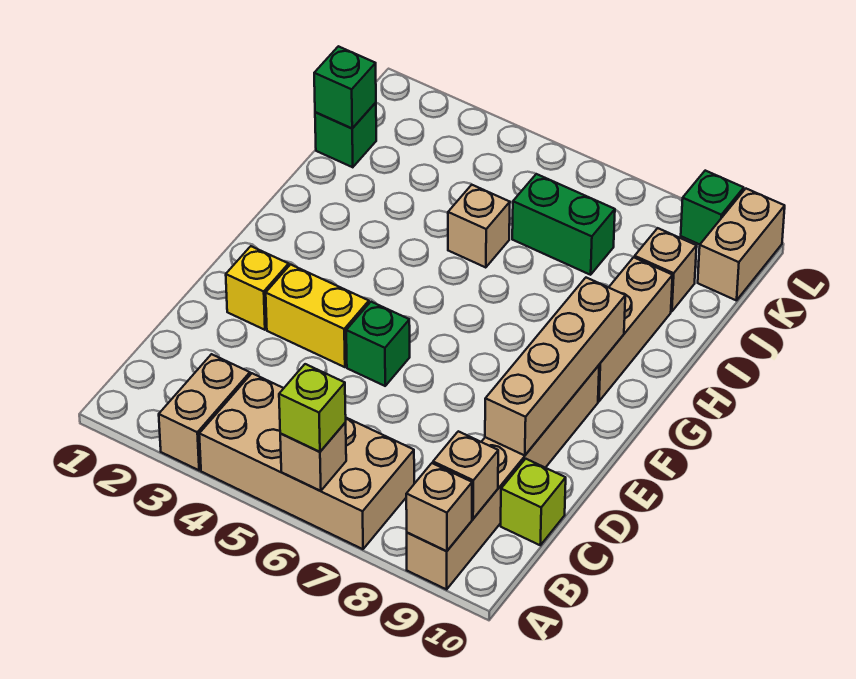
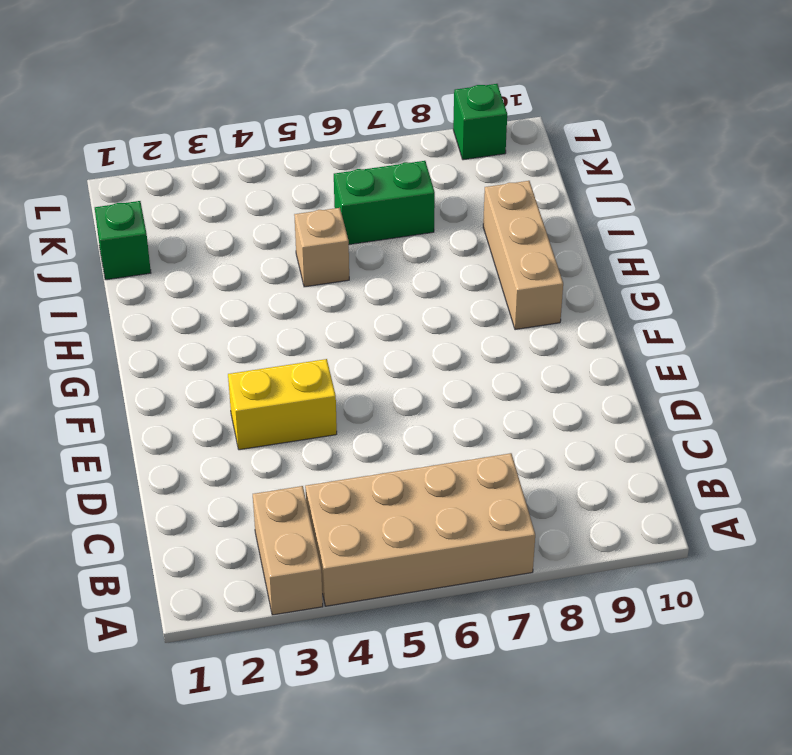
none -> tan brick A9:F9 level 1
none -> lime brick C10 level 1
none -> yellow brick E2 level 1

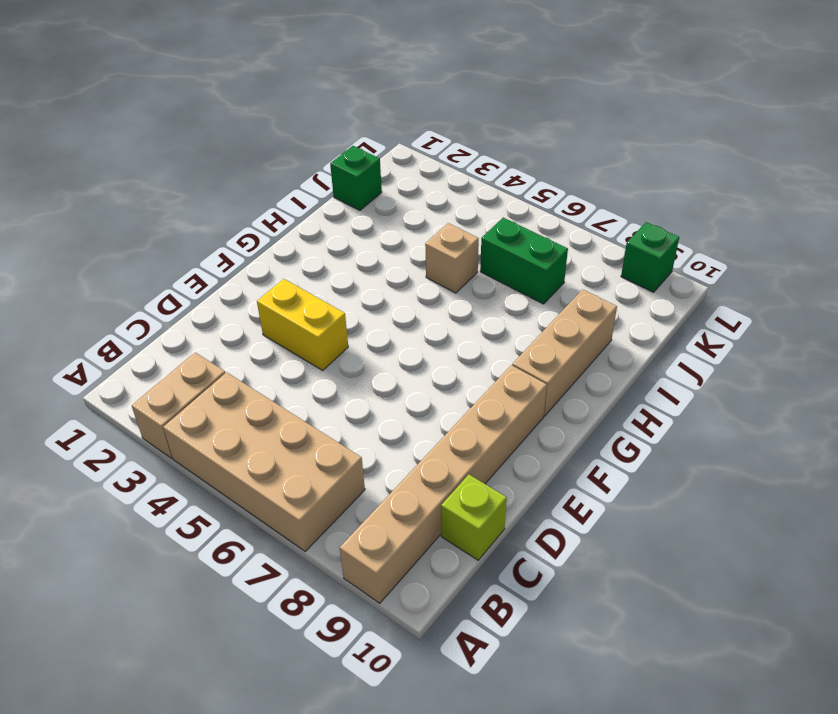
none -> yellow brick E2 level 1
none -> green brick E5 level 1
none -> tan brick J9 level 1

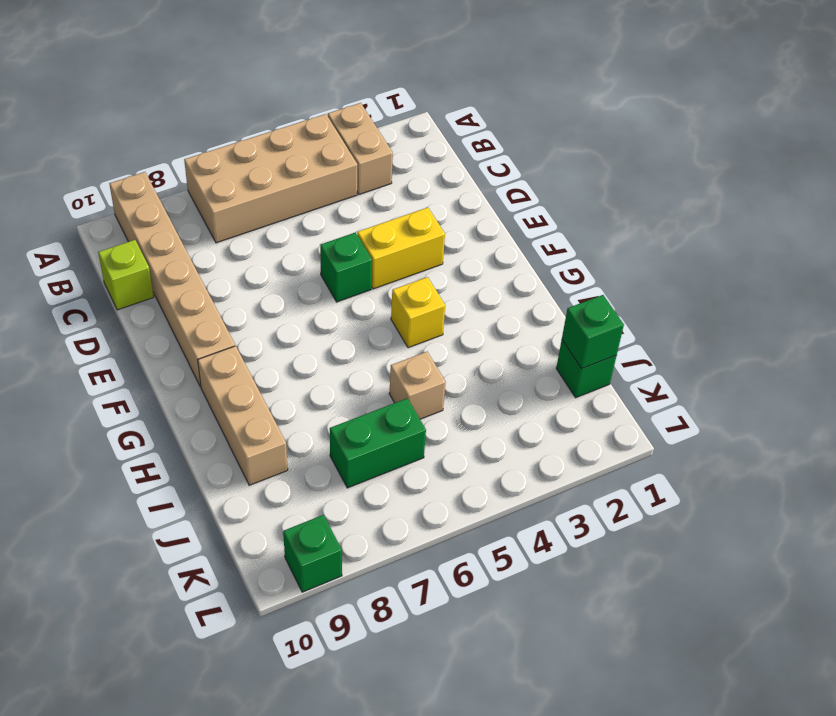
yellow brick G4 level 1 -> yellow brick E2 level 1
none -> tan brick J9 level 1
none -> tan brick K10:L10 level 1
none -> tan brick A6 level 2

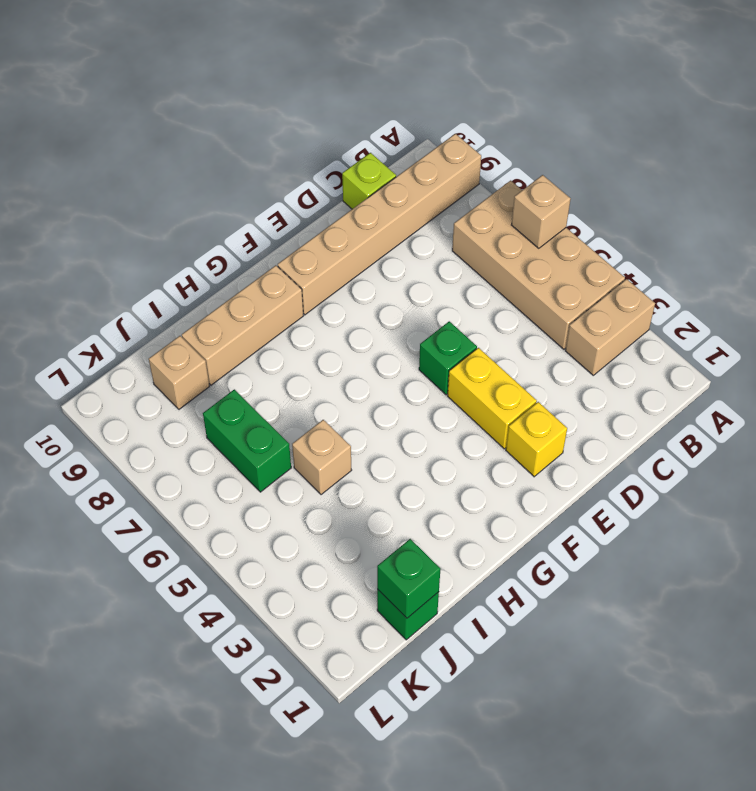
none -> tan brick K10:L10 level 1
none -> green brick L9 level 1
none -> tan brick A9 level 2

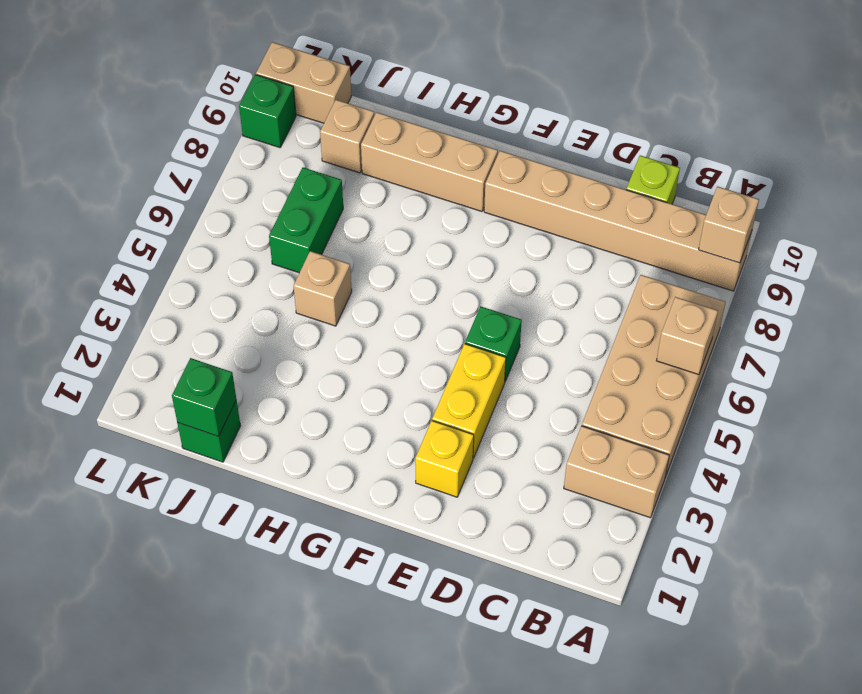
none -> tan brick B9 level 2
none -> tan brick D9:G9 level 2
none -> lime brick A6 level 3

